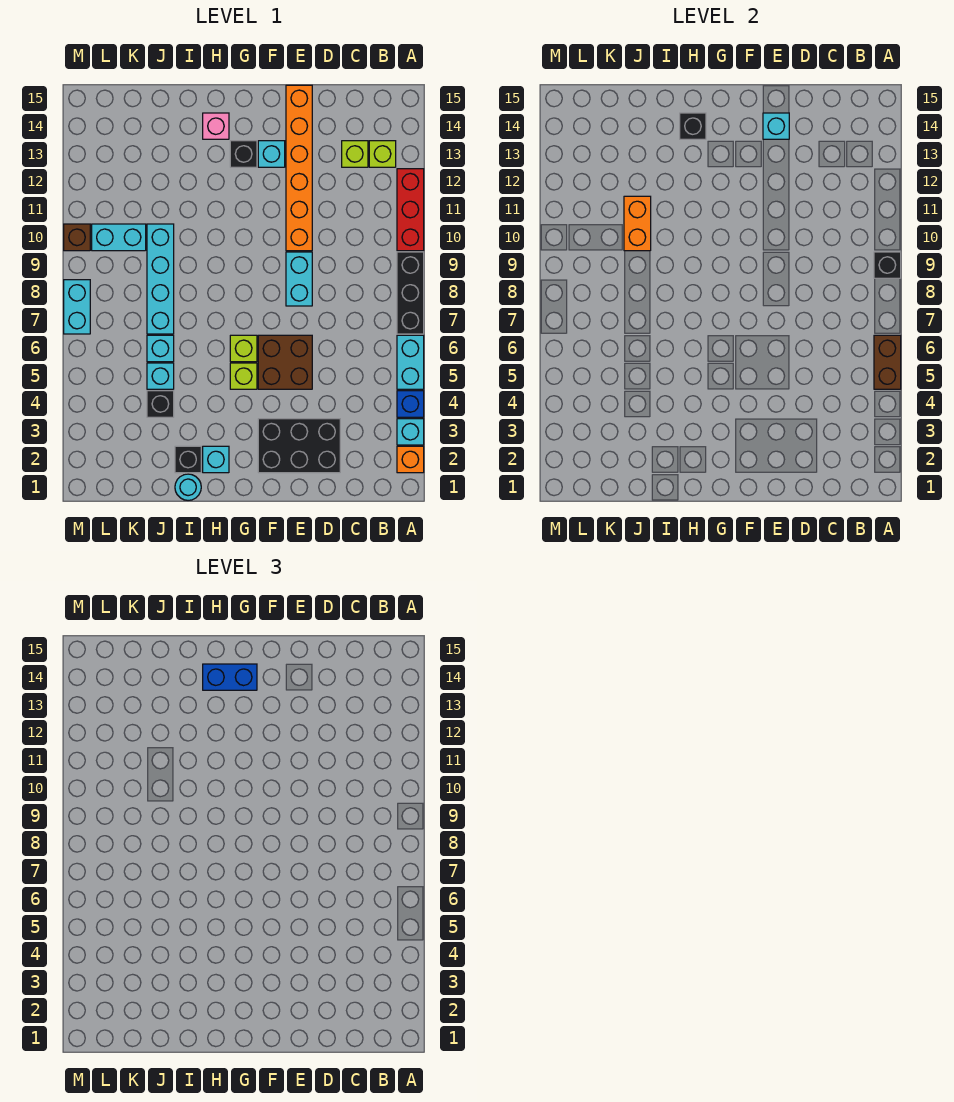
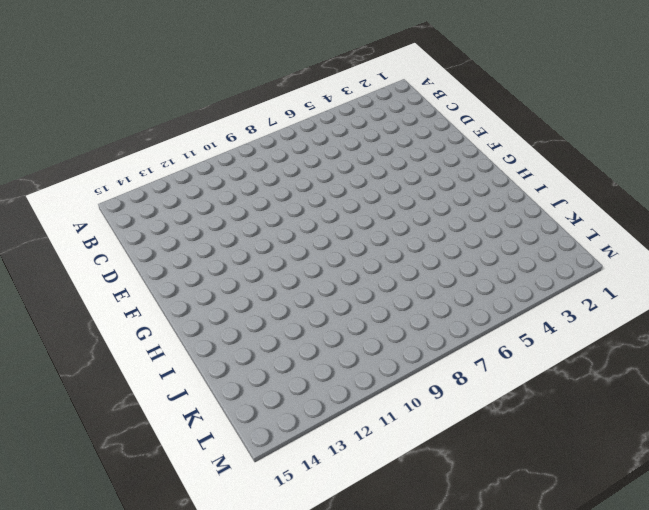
none -> orange brick A2 level 1
none -> cyan brick A3 level 1
none -> blue brick A4 level 1
none -> cyan brick A5:A6 level 1

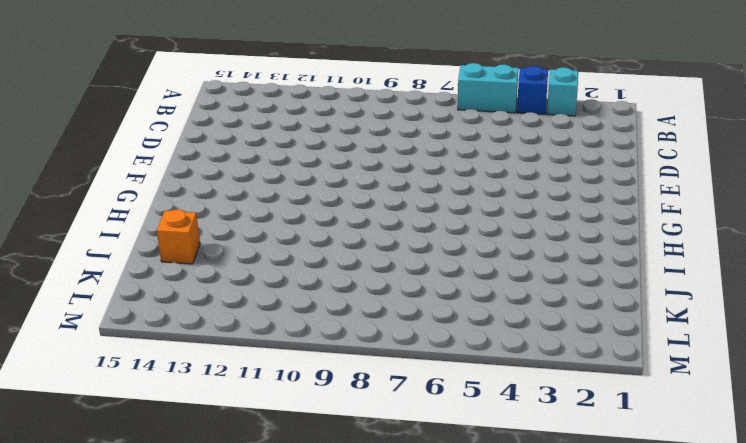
orange brick J14 level 1 -> orange brick A2 level 1
none -> black brick A7:A9 level 1
none -> red brick A10:A12 level 1
none -> lime brick B13 level 1
none -> lime brick C13 level 1

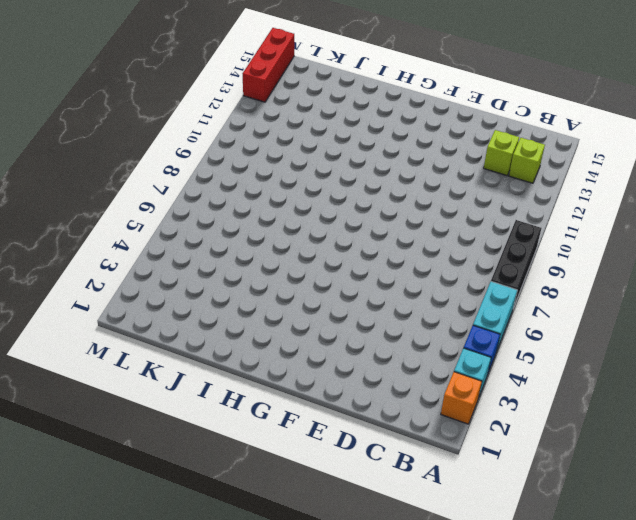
red brick M13:M15 level 1 -> red brick A10:A12 level 1
none -> black brick D2:F3 level 1
none -> brown brick E5:F6 level 1
none -> cyan brick E8:E9 level 1
none -> orange brick E10:E15 level 1

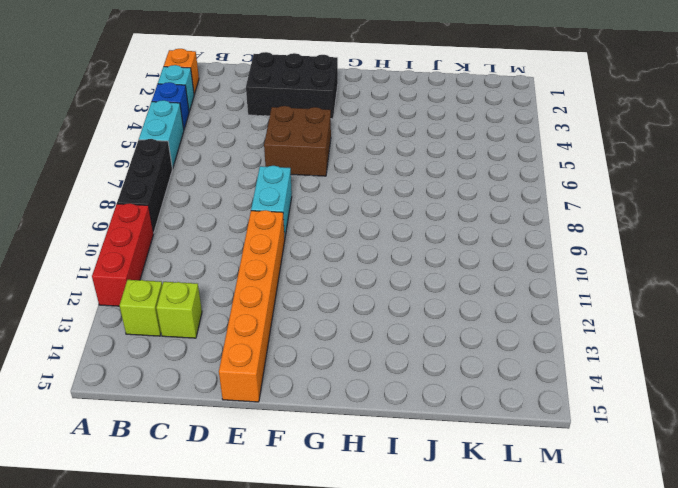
none -> cyan brick F13 level 1
none -> lime brick G5 level 1
none -> lime brick G6 level 1
none -> black brick G13 level 1

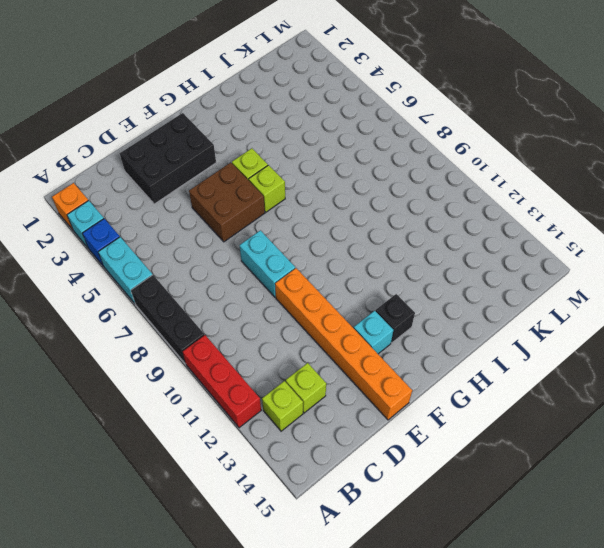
none -> cyan brick H2 level 1
none -> pink brick H14 level 1
none -> cyan round brick I1 level 1
none -> black brick I2 level 1

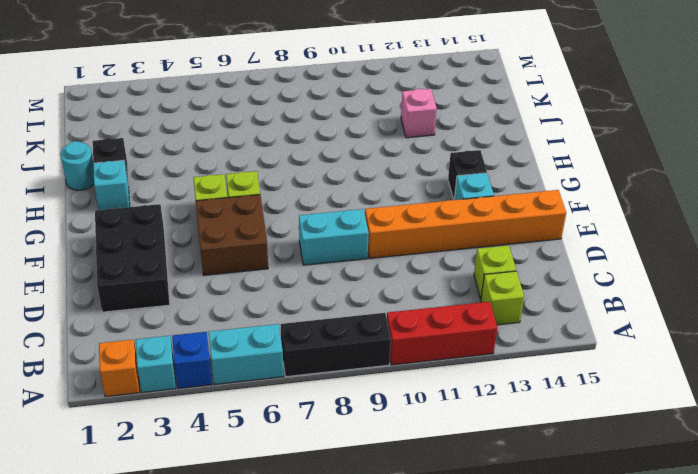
pink brick J12 level 1 -> pink brick H14 level 1
none -> black brick J4 level 1
none -> cyan brick J5 level 1
none -> cyan brick J6 level 1
none -> cyan brick J7:J10 level 1

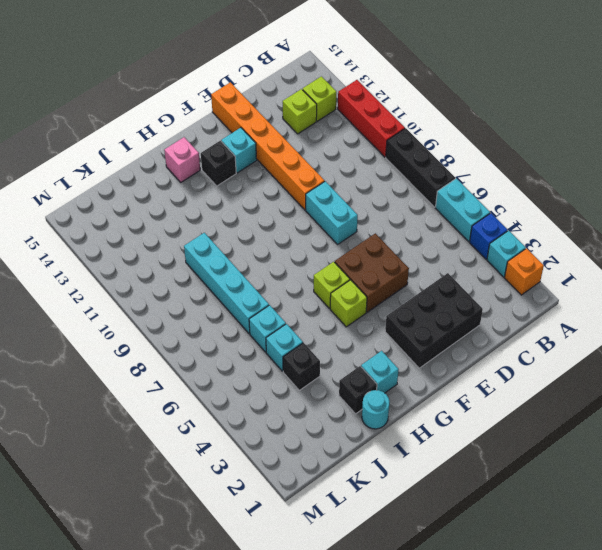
none -> cyan brick K10:L10 level 1
none -> cyan brick M7:M8 level 1
none -> brown brick M10 level 1
none -> brown brick A5:A6 level 2

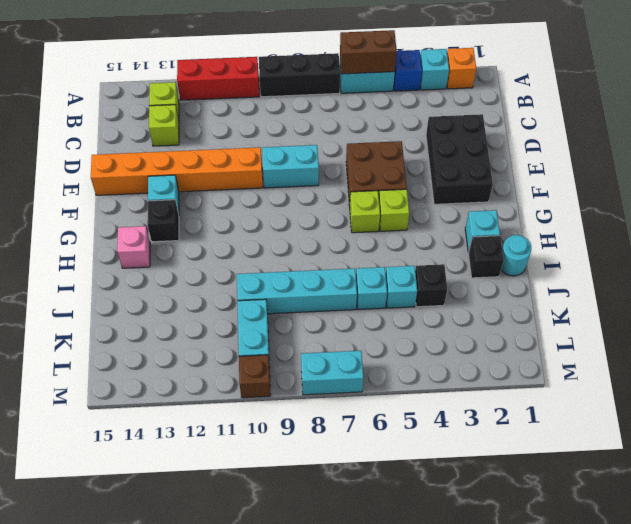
none -> black brick A9 level 2
none -> cyan brick E14 level 2
none -> black brick H14 level 2
none -> orange brick J10:J11 level 2

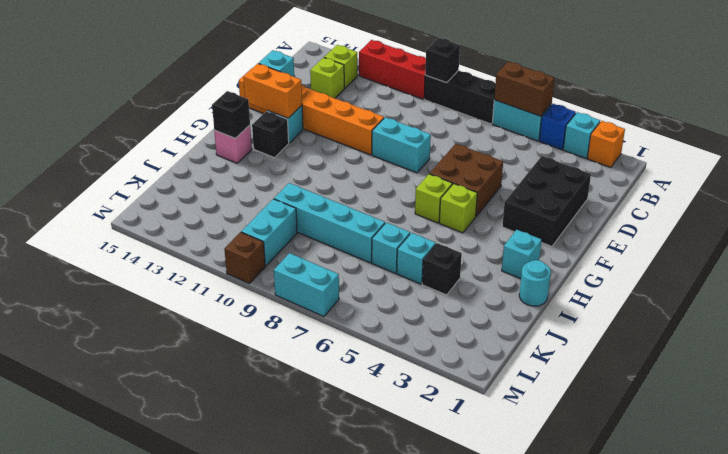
orange brick F13:F14 level 2 -> orange brick J10:J11 level 2
none -> black brick I2 level 1
none -> blue brick G14:H14 level 3

